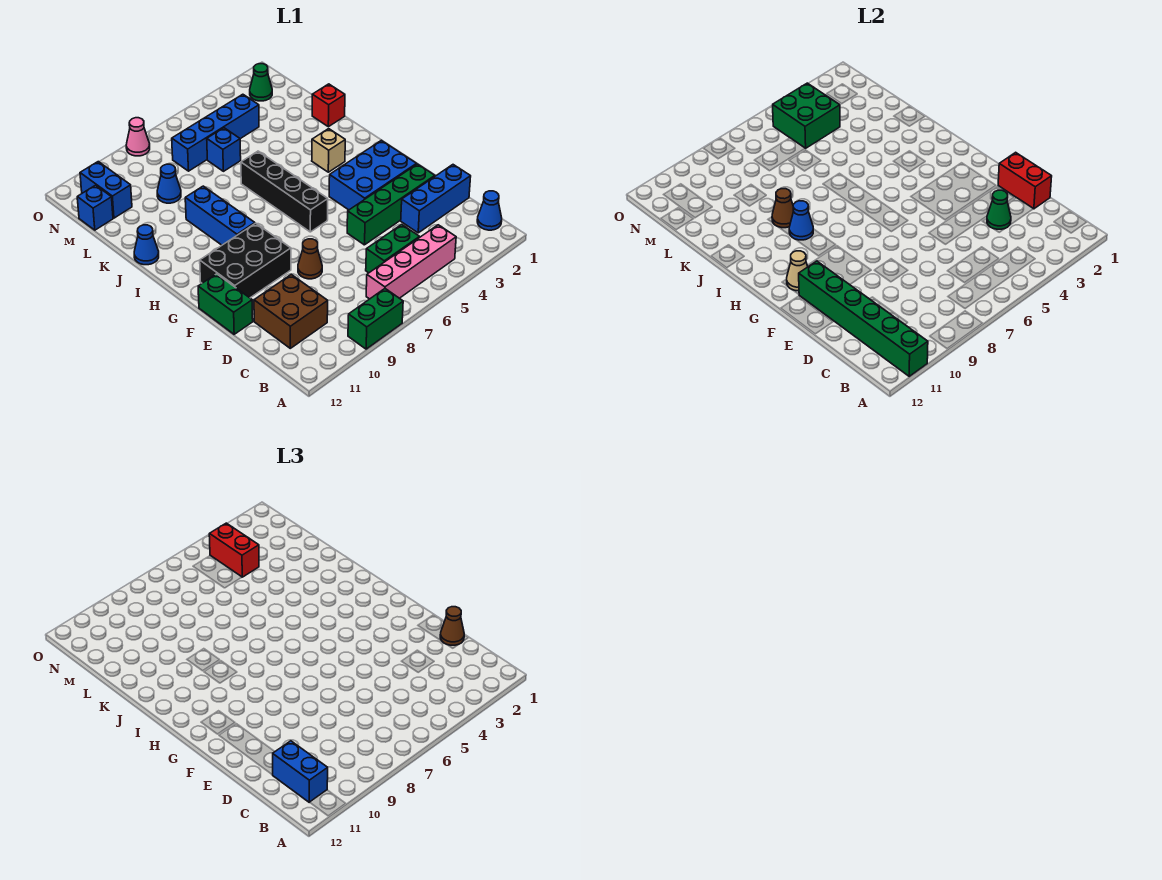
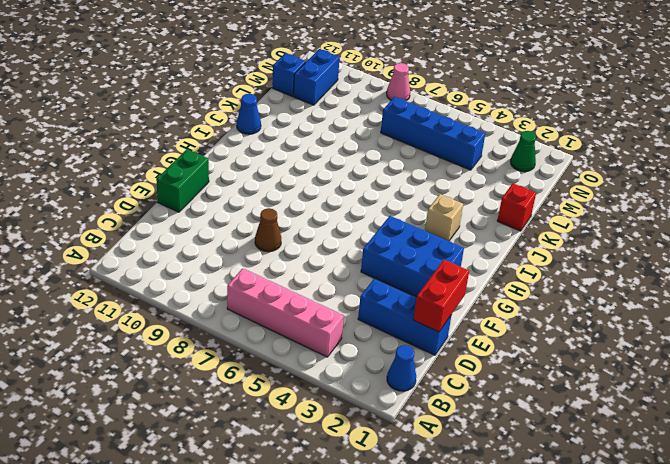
none -> green brick A8:A9 level 1
none -> green brick C5:C6 level 1
none -> brown brick C10:D11 level 1
none -> green brick E2:E5 level 1

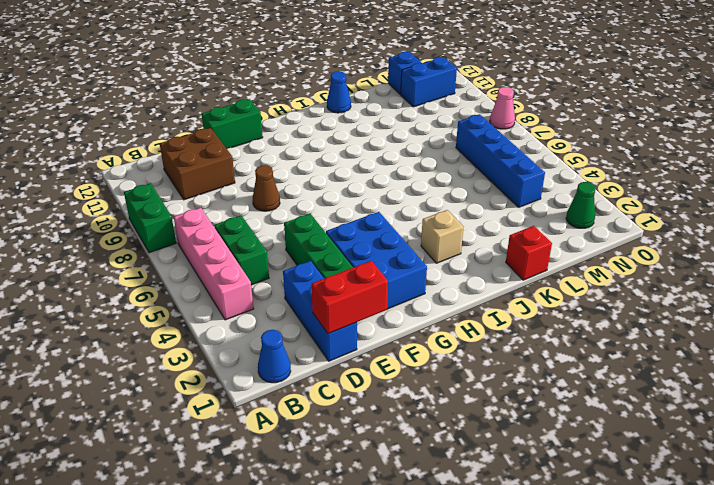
none -> black brick F9:G11 level 1
none -> black brick G6:J6 level 1
none -> blue brick H9:J9 level 1
none -> blue brick L6 level 1

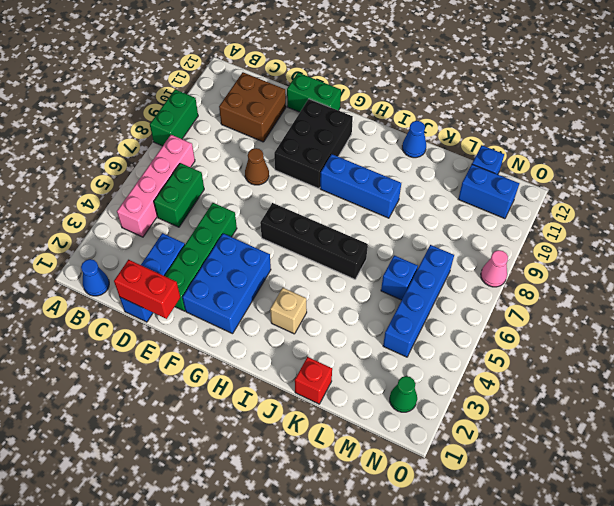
none -> blue cone L9 level 1
none -> green brick A11:F11 level 2
none -> green cone D3 level 2
none -> tan cone G11 level 2

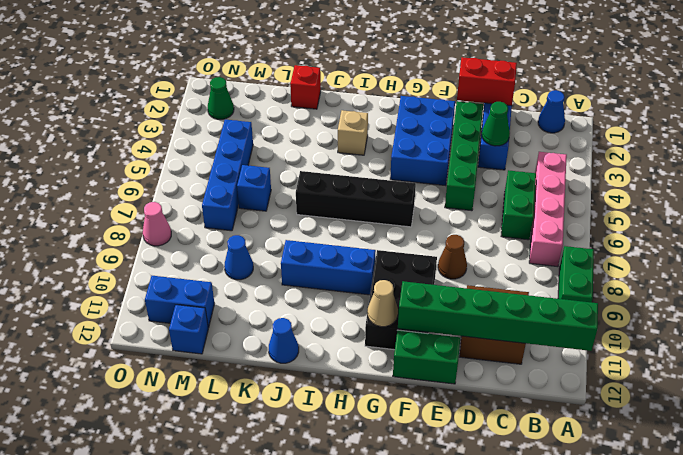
none -> blue cone I9 level 2
none -> brown cone J9 level 2
none -> green brick M4:N5 level 2
none -> blue brick B11:C11 level 3

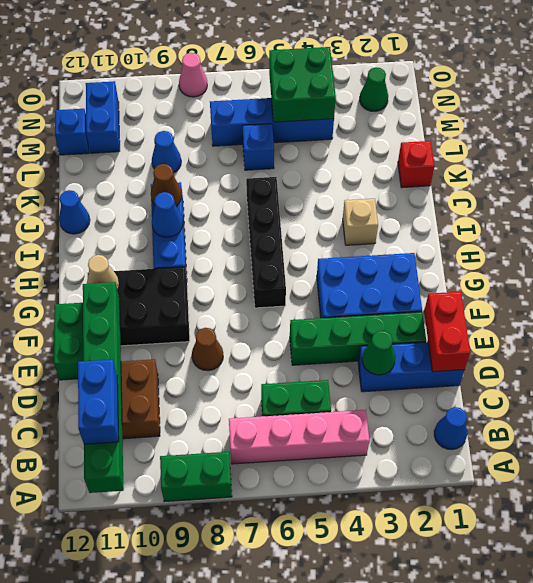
none -> brown cone D1 level 3
none -> red brick M4:N4 level 3

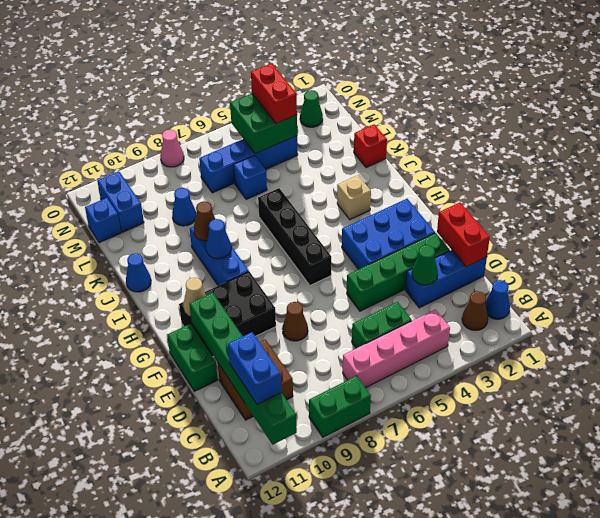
brown cone B2 level 1 -> brown cone D1 level 3

